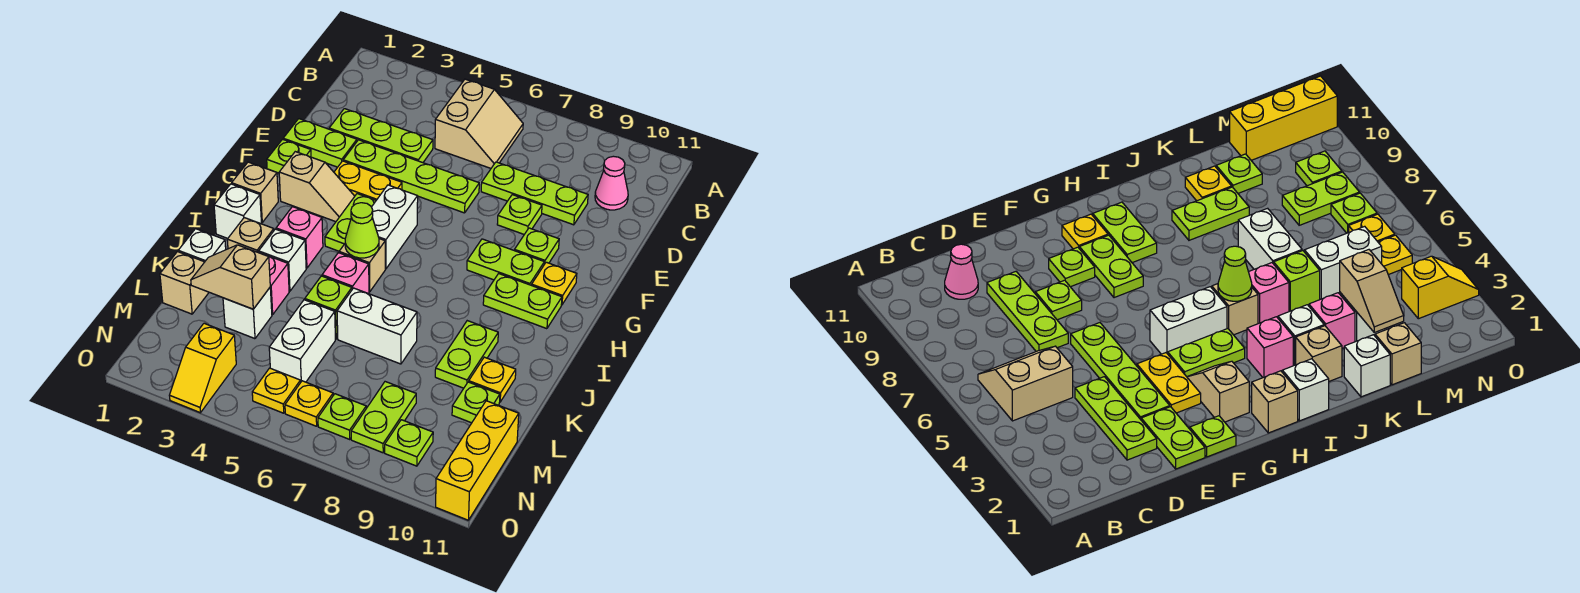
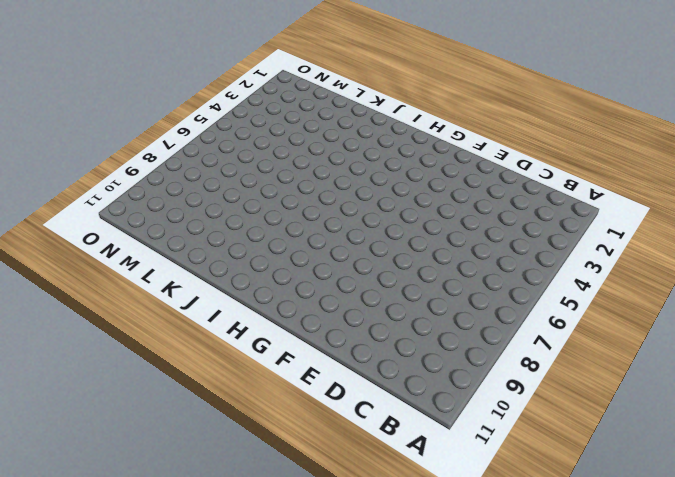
none -> tan slope B5:C6 level 1 top 5
none -> pink cone C10 level 1
none -> lime plate D2:D4 level 1
none -> lime plate D7:D9 level 1

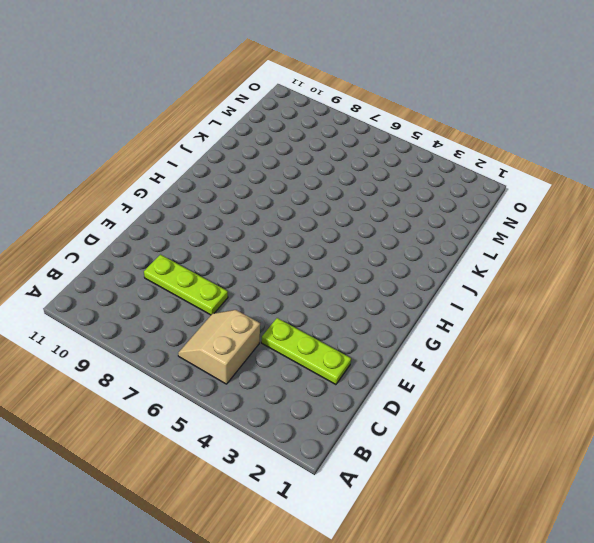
none -> pink cone C10 level 1
none -> lime plate E1:E2 level 1
none -> lime plate E3:E6 level 1
none -> lime plate E8 level 1

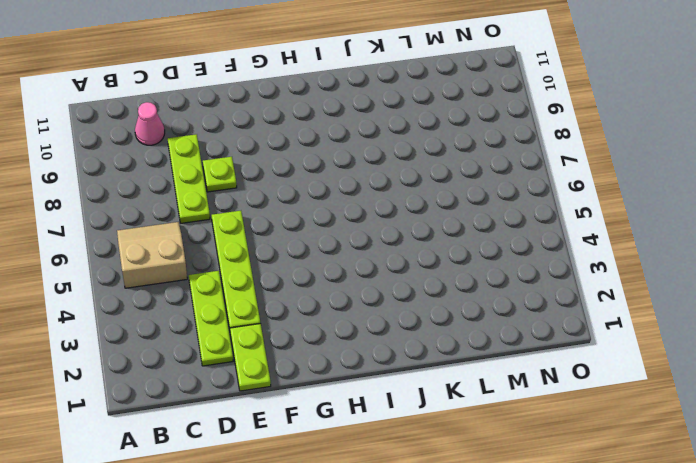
none -> lime plate F1 level 1
none -> yellow plate F3:F4 level 1
none -> lime plate F9 level 1
none -> tan slope G2:G3 level 1 top 2

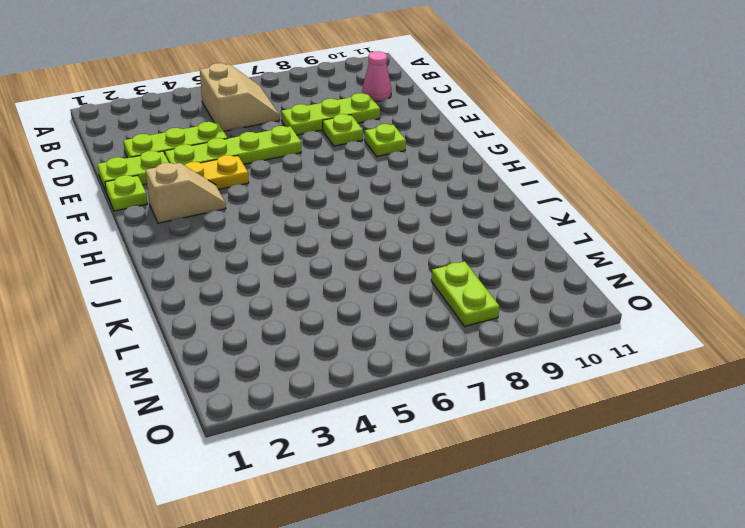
none -> lime plate G4:H4 level 1
none -> white brick G5:H5 level 1
none -> lime plate G8:G9 level 1
none -> yellow plate G10 level 1

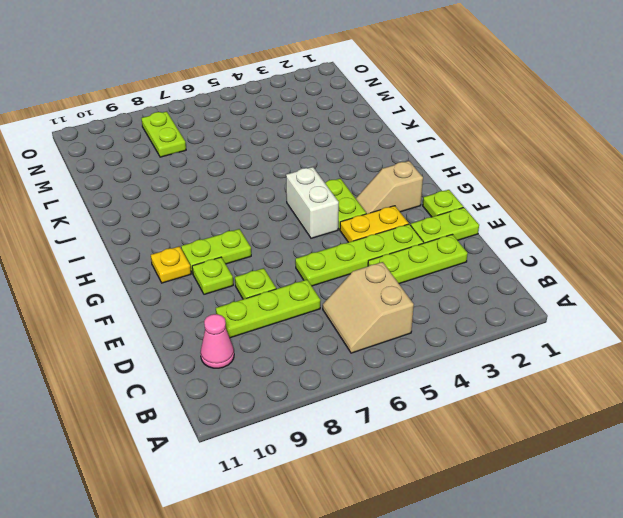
none -> tan brick H1 level 1
none -> lime plate H9:H10 level 1
none -> white brick I1 level 1
none -> pink brick I3 level 1

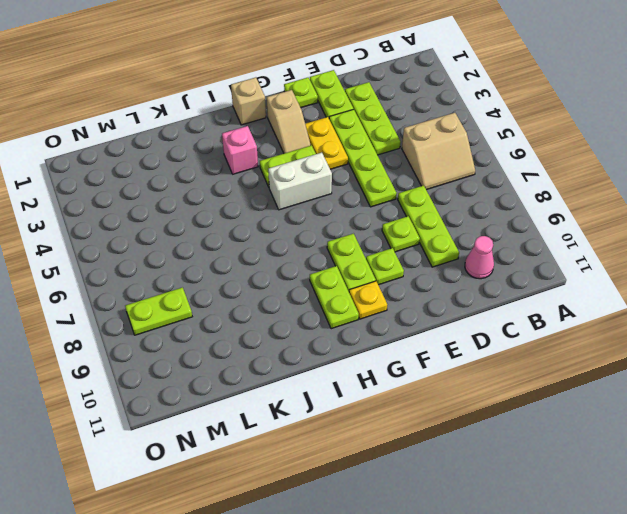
none -> white brick I1 level 1
none -> tan brick I5 level 1
none -> tan brick J2 level 1
none -> white brick J3 level 1

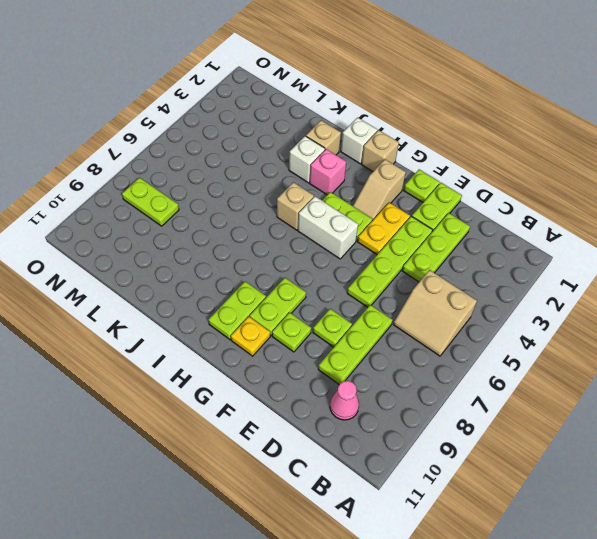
none -> pink brick J5 level 1
none -> lime plate J9:K9 level 1
none -> white brick K1 level 1
none -> pink brick K3 level 1

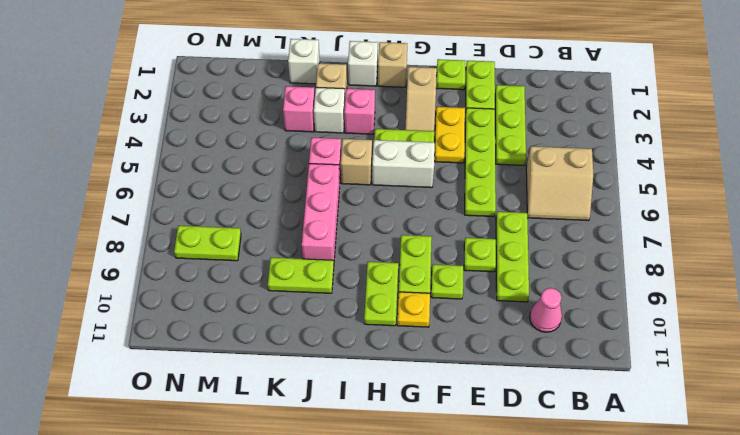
pink brick J6:J8 level 1 -> none
none -> lime brick K5 level 1
none -> white brick K6:K7 level 1
none -> yellow plate K10 level 1
none -> tan brick L1 level 1

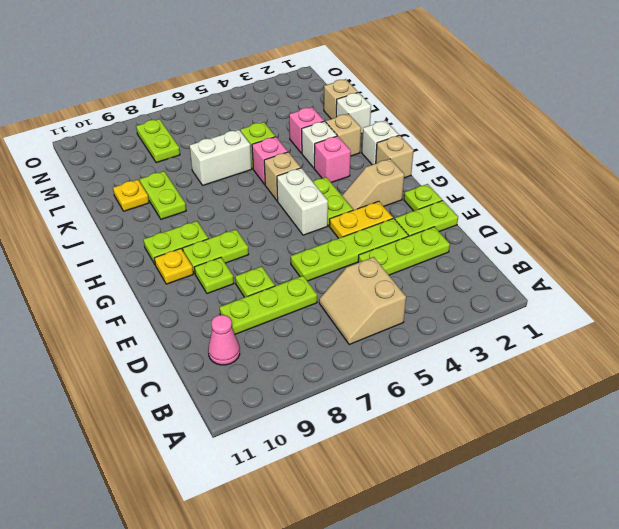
none -> white brick L3 level 1
none -> white brick L5:M5 level 1
none -> lime plate L10 level 1
none -> yellow brick M11:O11 level 1

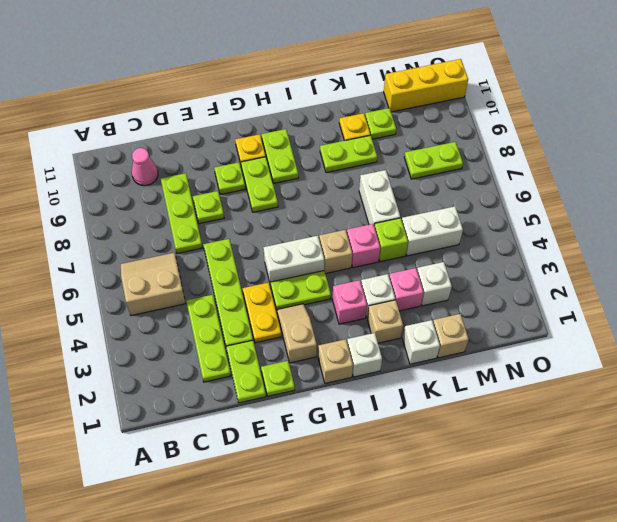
none -> yellow slope N3:O3 level 1 top N
none -> yellow plate N5 level 1
none -> yellow plate N6 level 1
none -> lime plate N7 level 1

